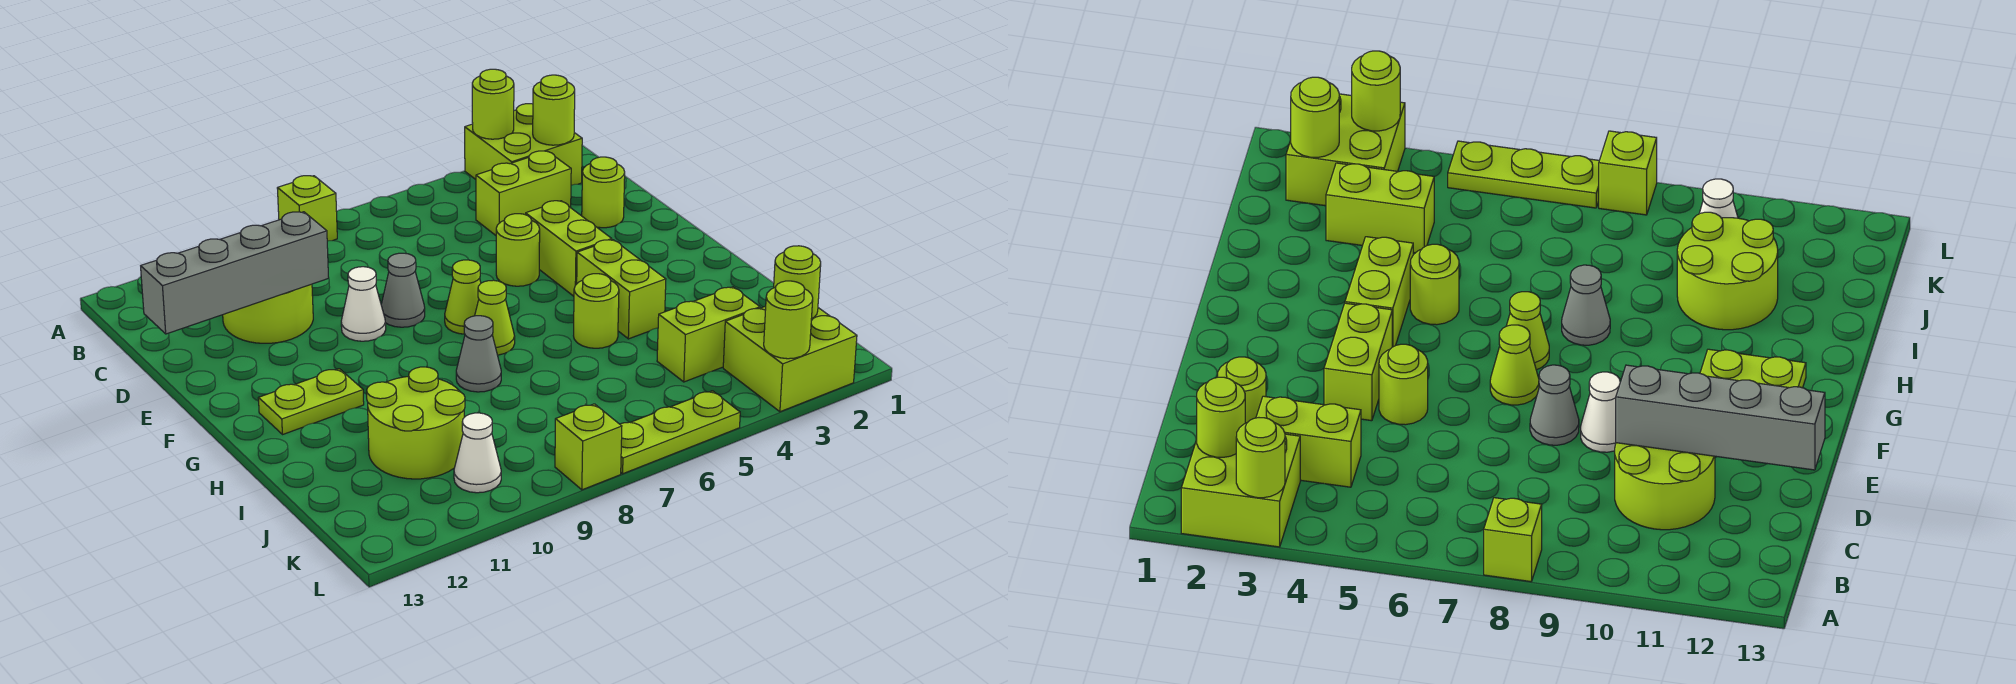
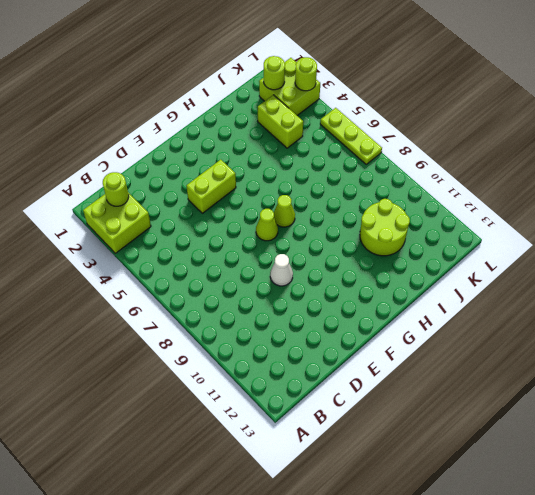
none -> lime brick A8 level 1
none -> lime brick C3:C4 level 1
none -> lime round brick C10:D11 level 1

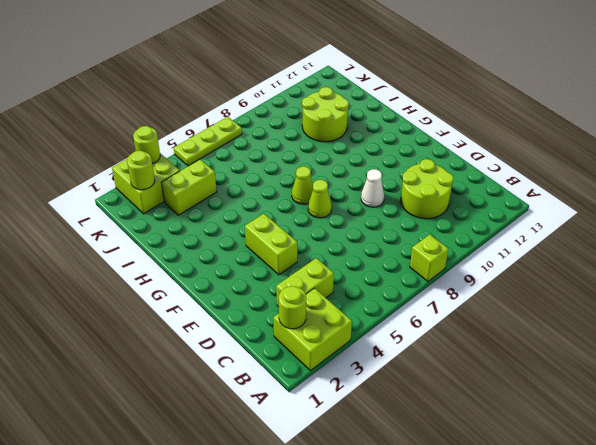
none -> lime round brick D2 level 1
none -> lime round brick E5 level 1
none -> grey cone E8 level 1

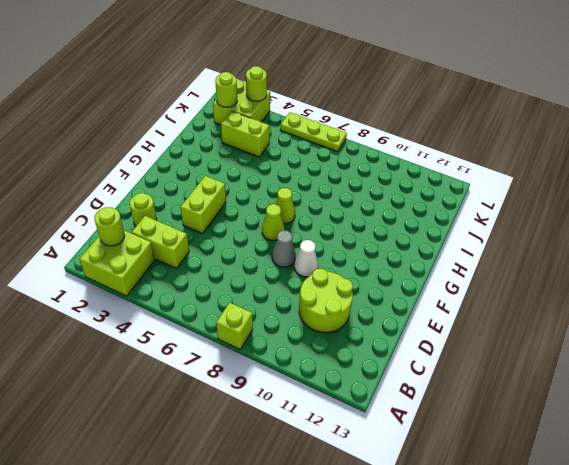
none -> lime round brick E5 level 1
none -> lime brick G4:H4 level 1
none -> lime plate G11:G12 level 1

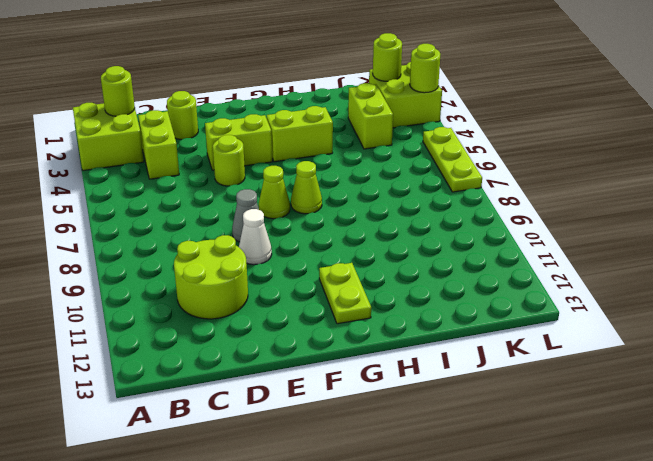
none -> lime brick A8 level 1
none -> lime round brick H5 level 1
none -> grey cone H8 level 1

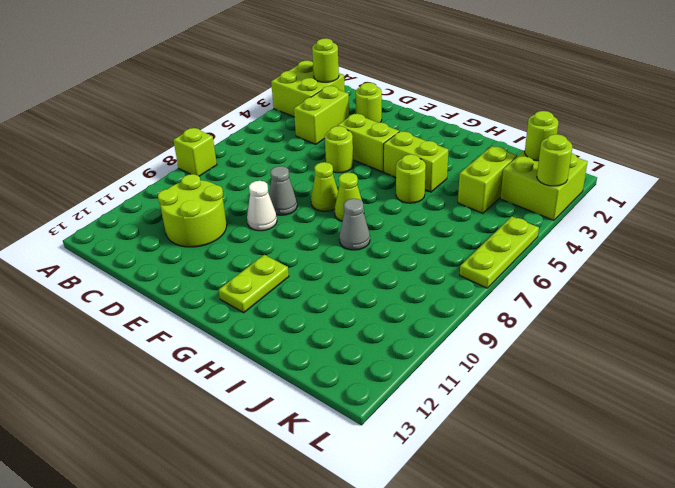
none -> lime round brick I10:J11 level 1
none -> white cone K10 level 1
none -> lime brick L8 level 1

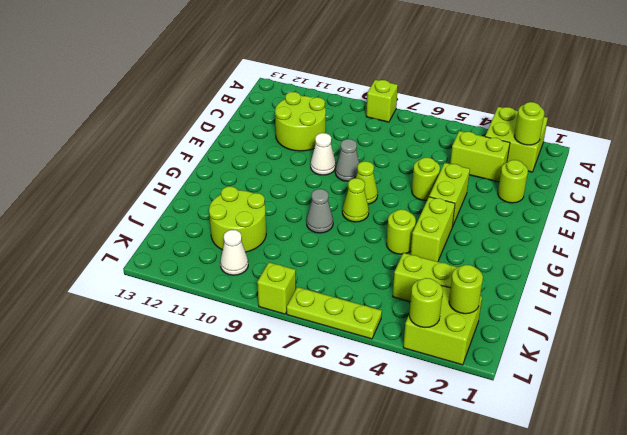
none -> lime plate G11:G12 level 1
none -> lime round brick A3 level 2
none -> grey brick D10:D13 level 2

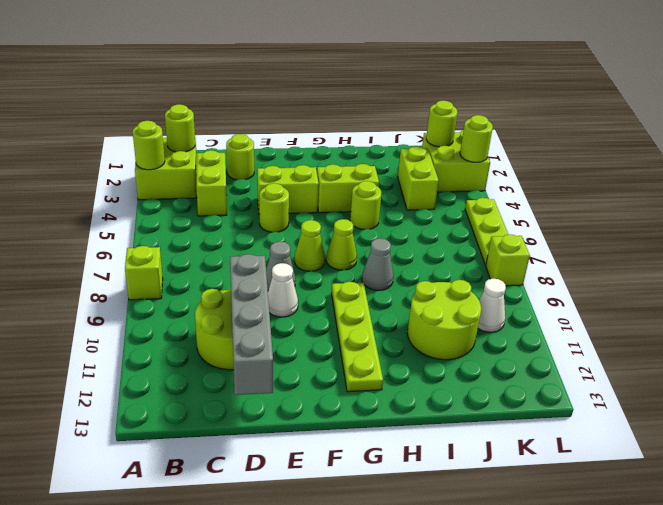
lime plate G9:G12 level 1 -> lime plate G11:G12 level 1

